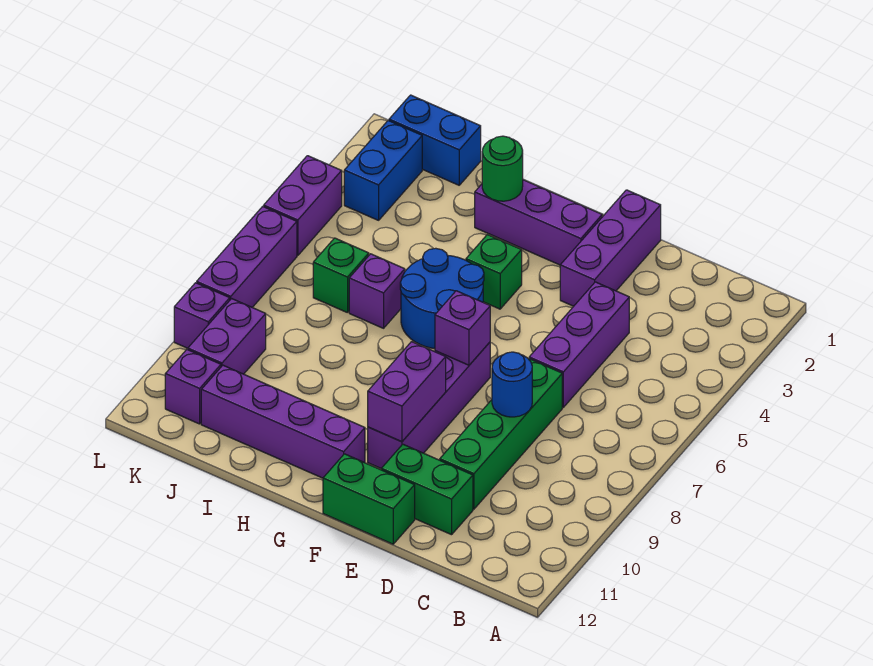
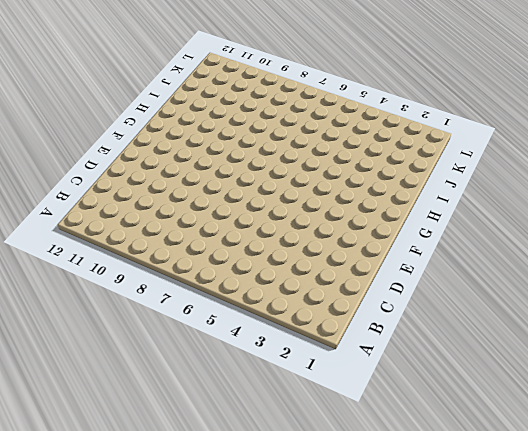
none -> purple brick D4:D6 level 1
none -> green brick D7:D10 level 1
none -> green brick D11:E11 level 1

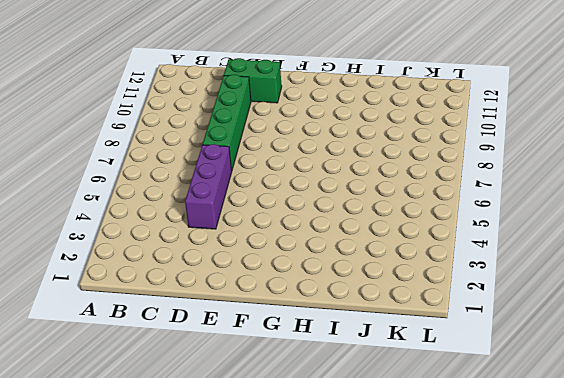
none -> purple brick E1:E3 level 1
none -> green brick E12:F12 level 1
none -> purple brick F2:H2 level 1

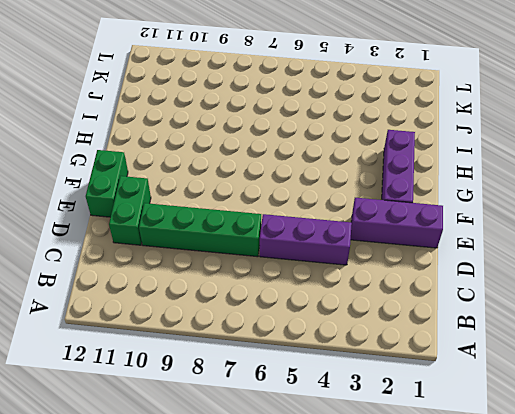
none -> purple brick F7:F10 level 1
none -> green brick G4 level 1
none -> blue round brick G5:H6 level 1

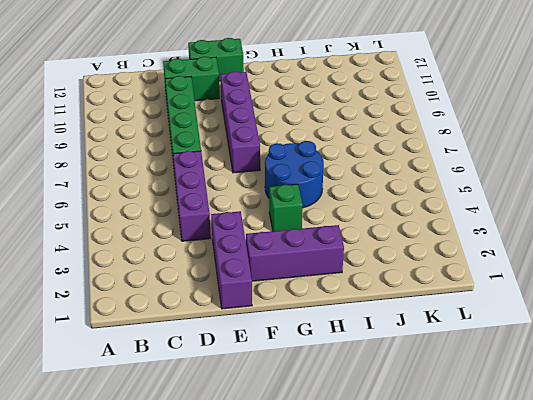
none -> purple brick G11:J11 level 1
none -> purple brick I6 level 1
none -> blue brick J1:K1 level 1

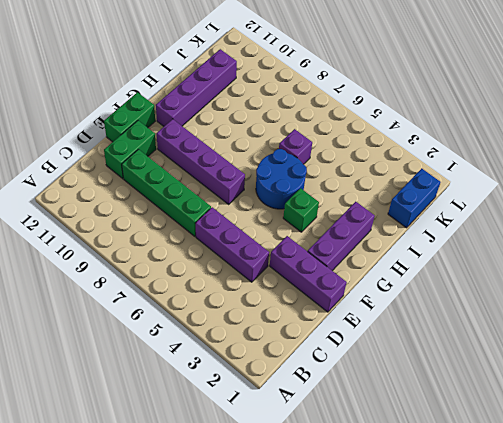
none -> green brick J6 level 1
none -> blue brick K2:K3 level 1
none -> purple brick K9:K10 level 1

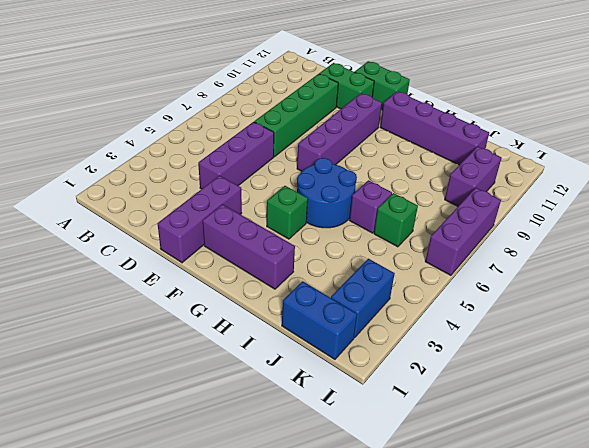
none -> purple brick K11 level 1
none -> purple brick L4:L5 level 1
none -> purple brick L9 level 1

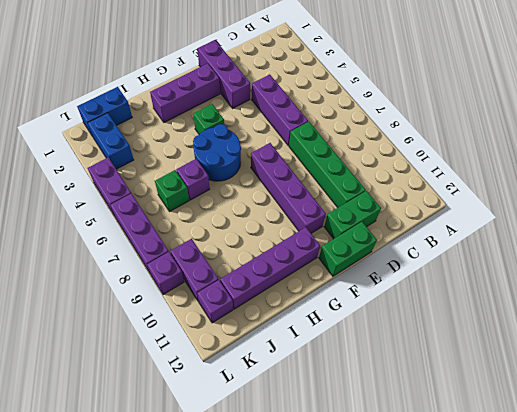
none -> blue round brick D8 level 2
none -> purple brick F7 level 2
none -> purple brick F9:F10 level 2

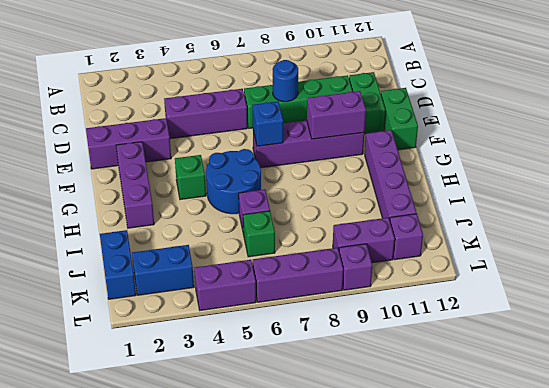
blue brick F7 level 2 -> purple brick F7 level 2
none -> green round brick H2 level 2

